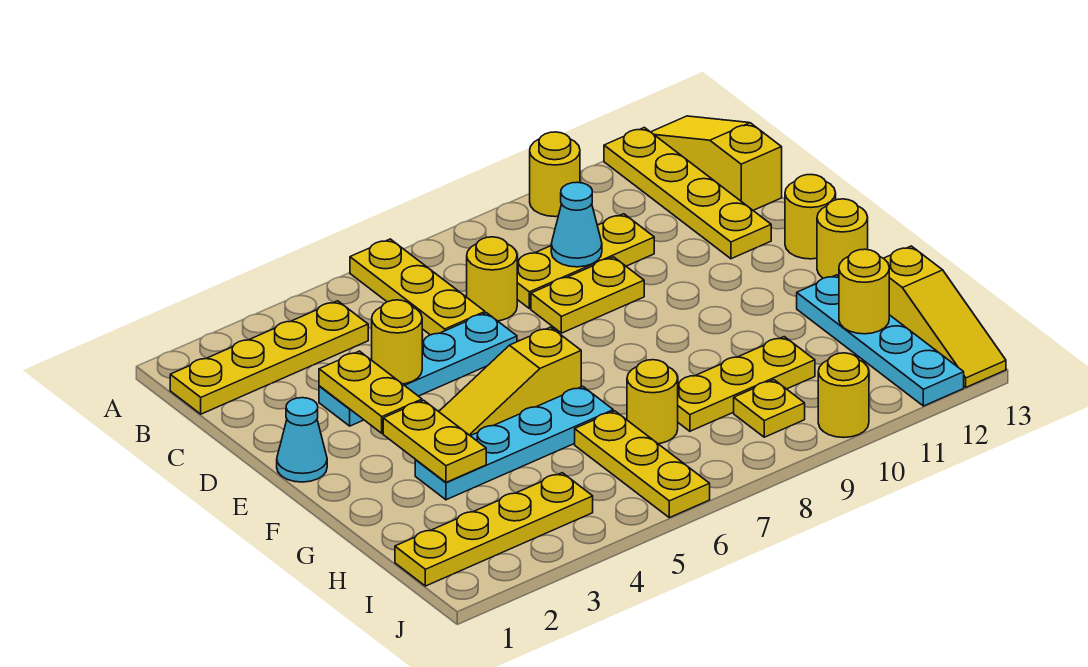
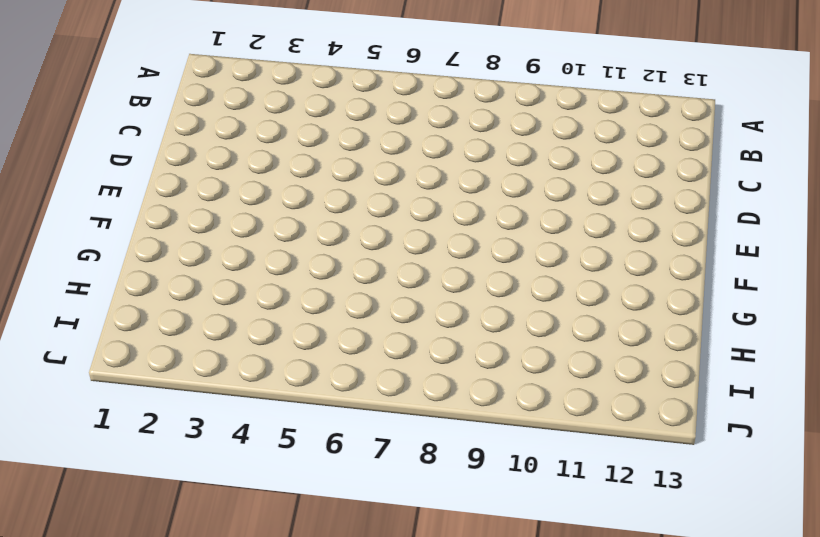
none -> yellow plate A6:C6 level 1
none -> yellow round brick A10 level 1
none -> yellow plate A12:D12 level 1

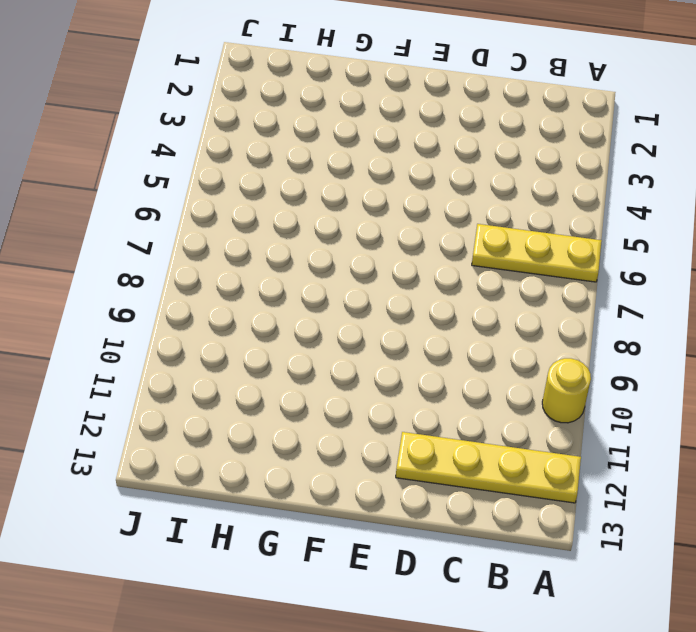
none -> yellow slope A13:C13 level 1 top C
none -> yellow plate B1:B4 level 1
none -> yellow round brick C7 level 1

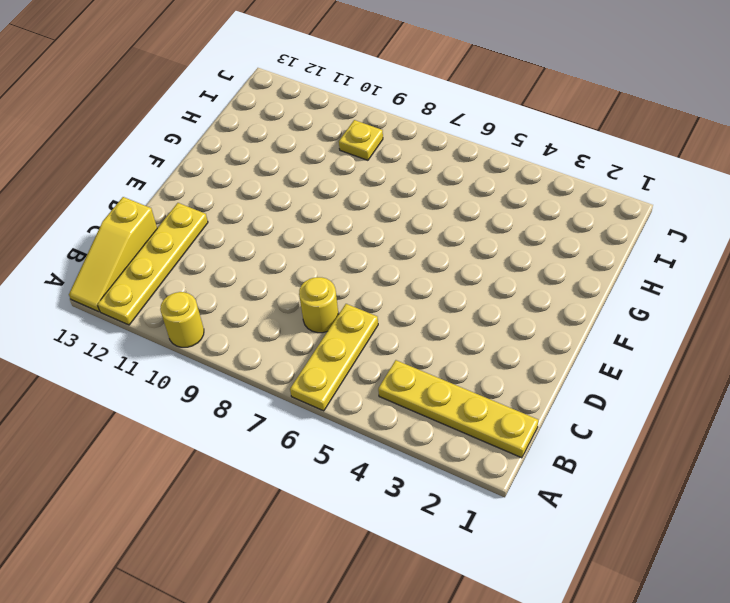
none -> yellow plate C8:C10 level 1
none -> cyan plate D3:D6 level 1
none -> yellow plate D8:D9 level 1

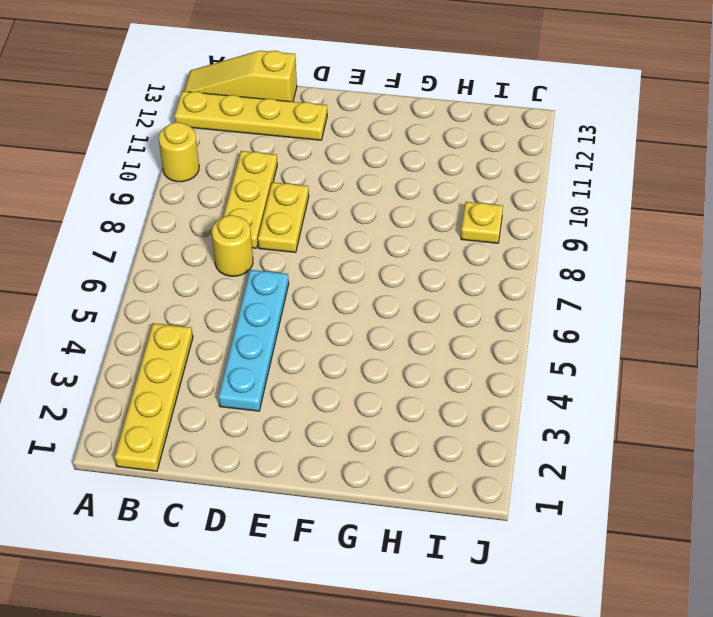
none -> yellow plate A6:C6 level 1
none -> cyan cone E1 level 1
none -> yellow round brick E13 level 1

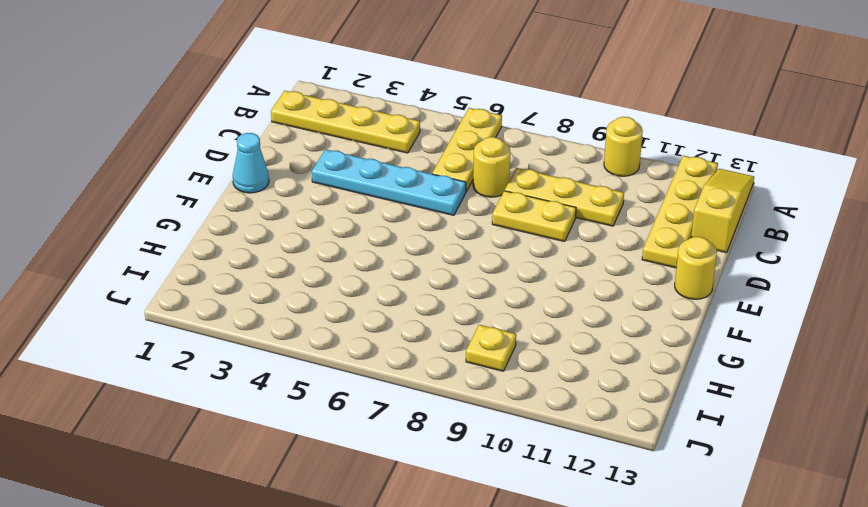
none -> yellow slope F4:F6 level 1 top 6
none -> yellow round brick F13 level 1
none -> cyan plate G3:G6 level 1

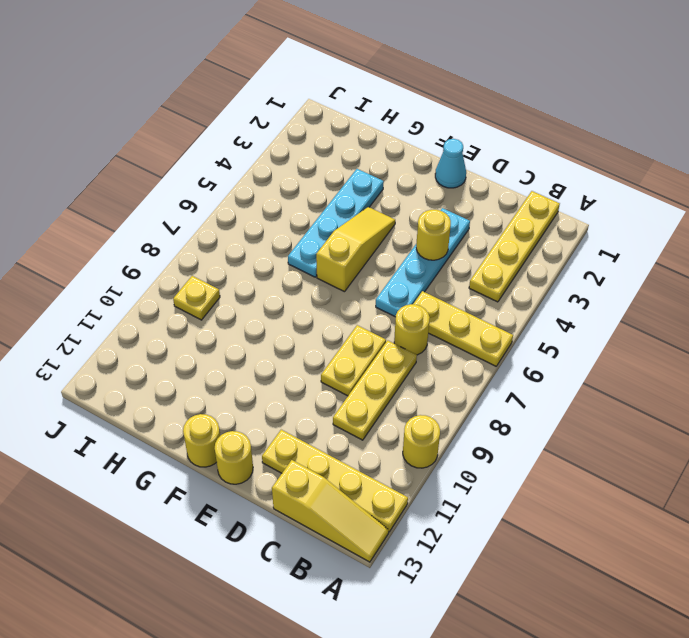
none -> cyan plate G12:J12 level 1
none -> yellow plate H6:J6 level 1
none -> yellow round brick H7 level 1

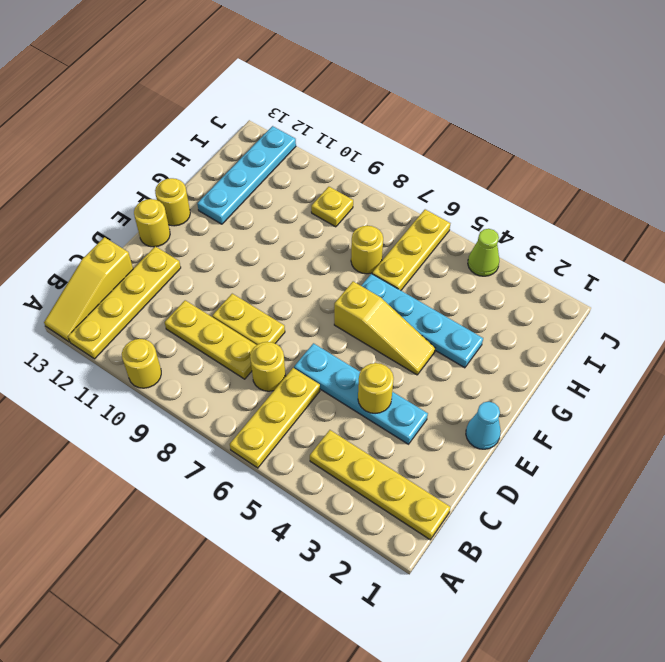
lime cone J4 level 1 -> none
none -> yellow plate H8:H10 level 1
none -> yellow slope H13:J13 level 1 top H
none -> yellow plate I1:I4 level 1

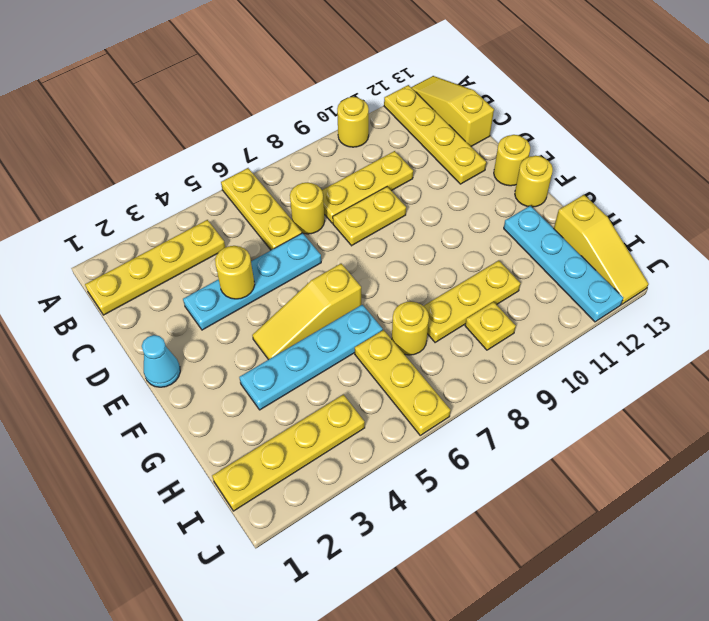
none -> yellow round brick J10 level 1
none -> cyan cone C9 level 2
none -> yellow plate D3:E3 level 2

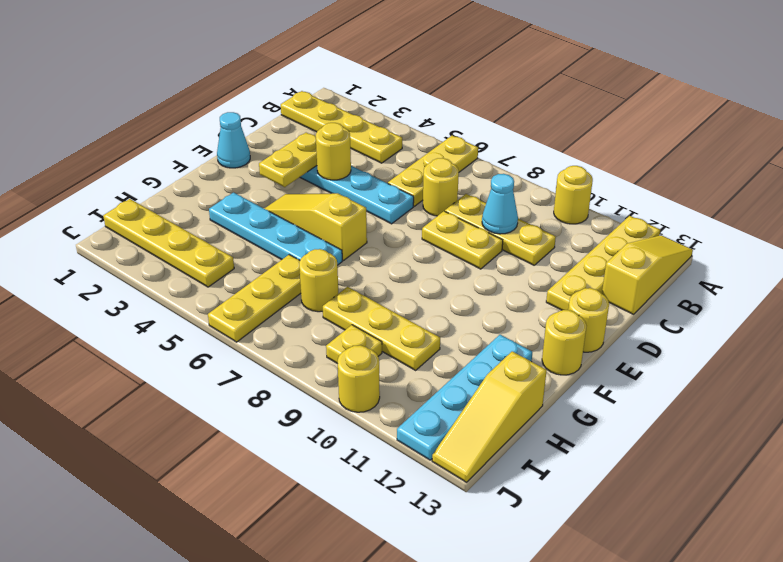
none -> yellow plate F3:G3 level 2
none -> yellow round brick H12 level 2

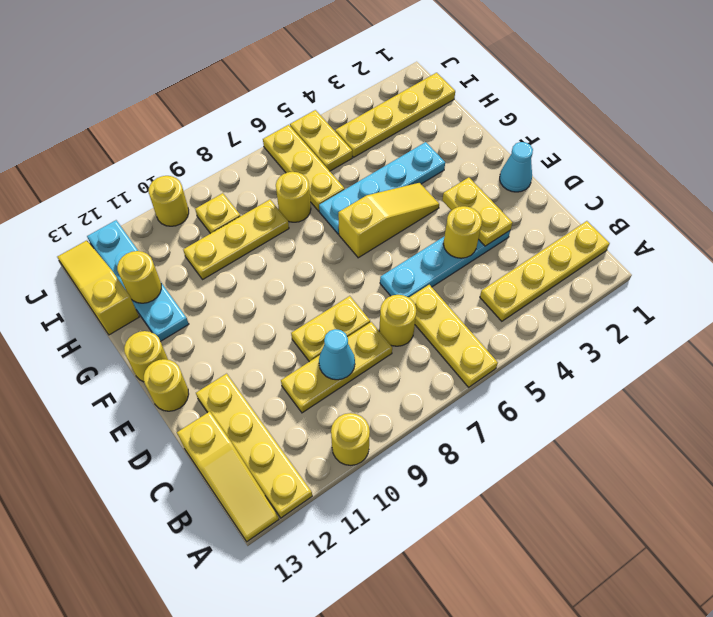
yellow plate I5:J5 level 1 -> yellow plate F3:G3 level 2

